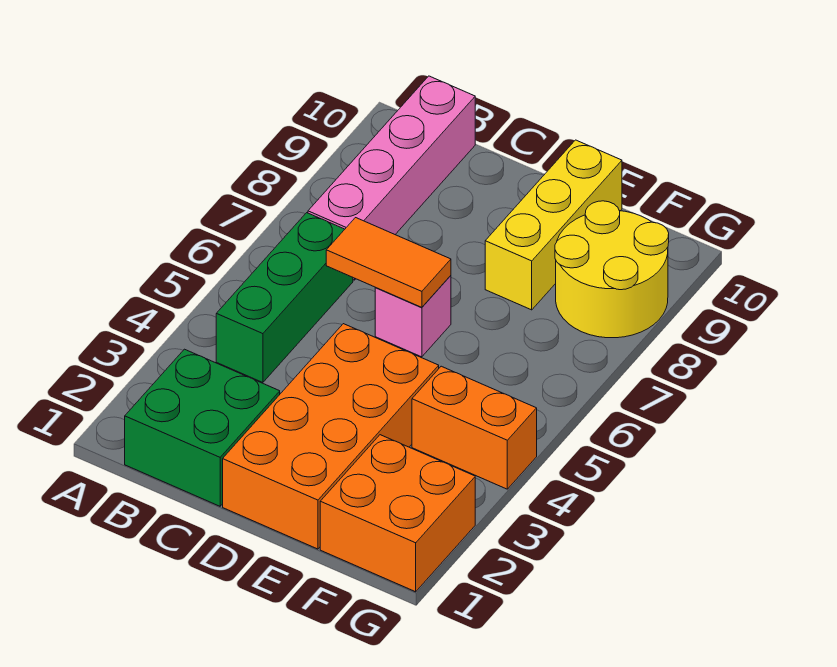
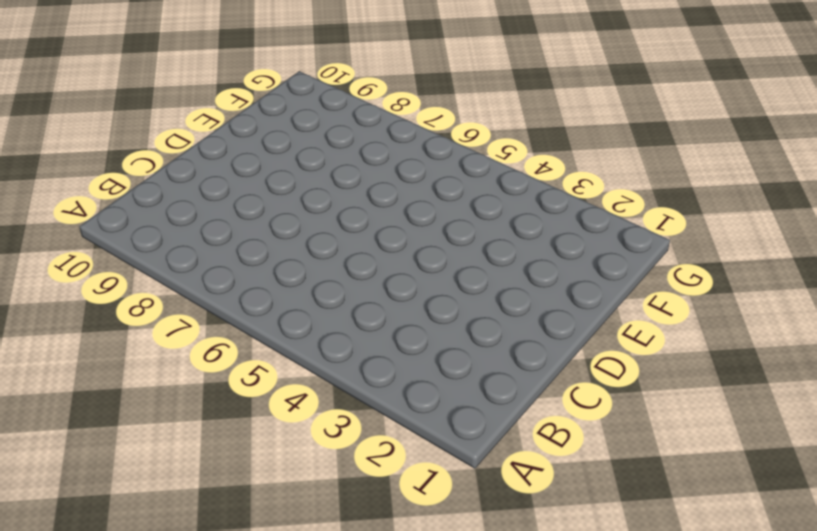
none -> green brick B1:C2 level 1
none -> green brick B4:B6 level 1

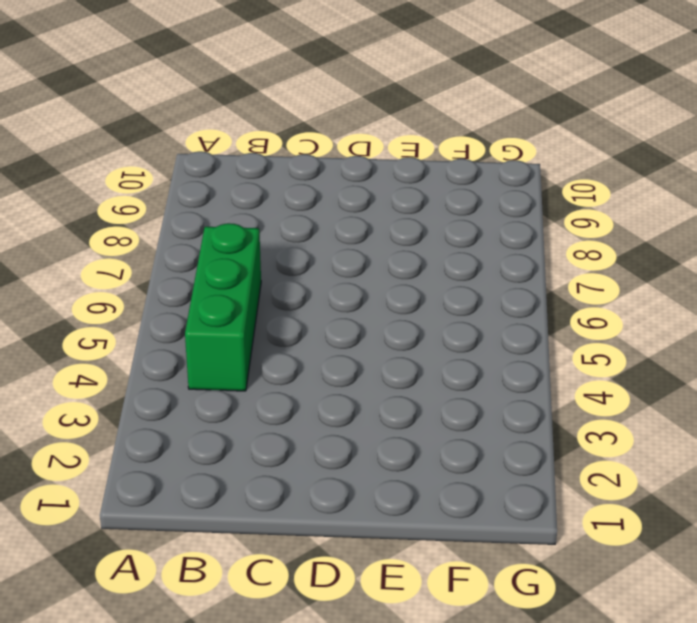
none -> green brick B1:C2 level 1
none -> pink brick B7:B10 level 1

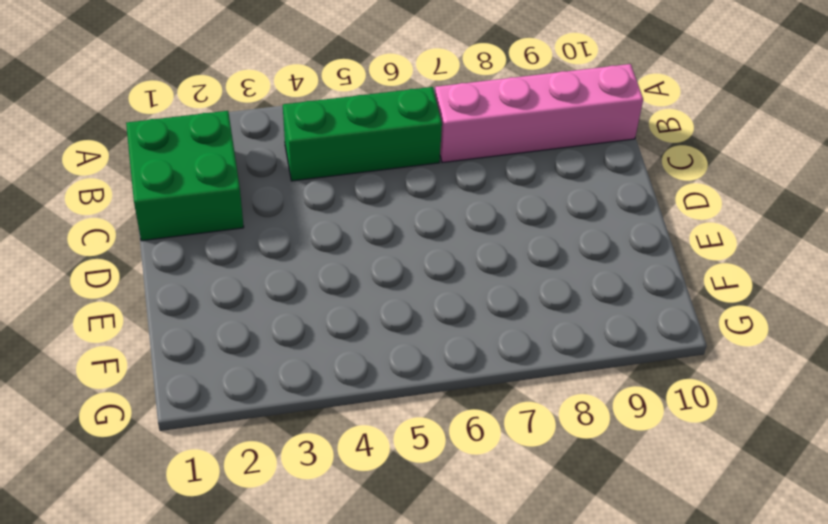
none -> orange brick D1:E4 level 1
none -> pink brick D6 level 1

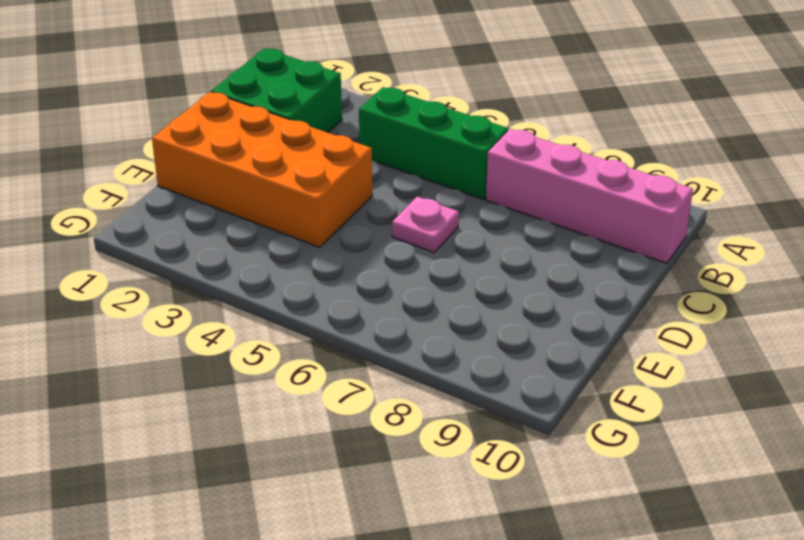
pink plate D6 level 1 -> pink brick D6 level 1
none -> yellow brick E8:E10 level 1
none -> orange brick F1:G2 level 1

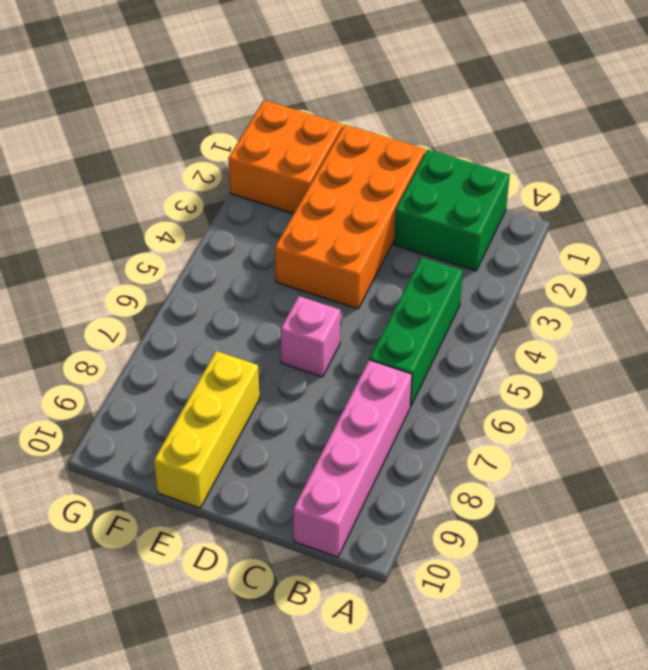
none -> orange brick F4:G4 level 1
none -> yellow round brick F8:G9 level 1

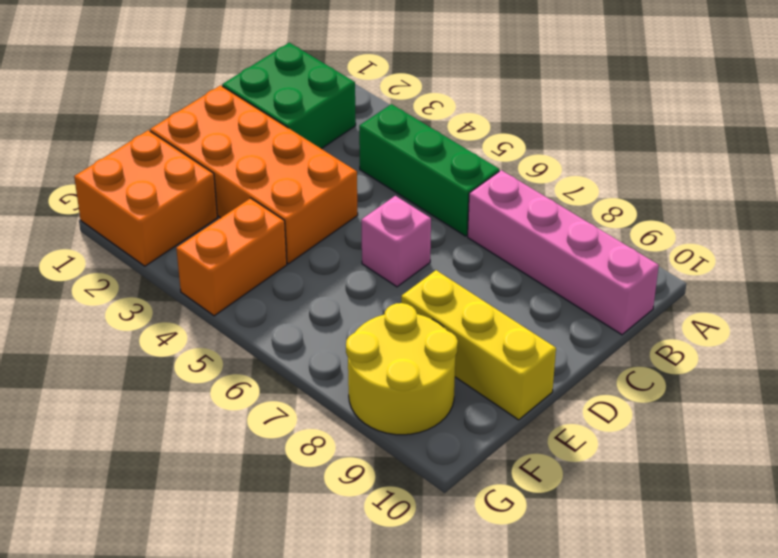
none -> orange tile C6:D6 level 2

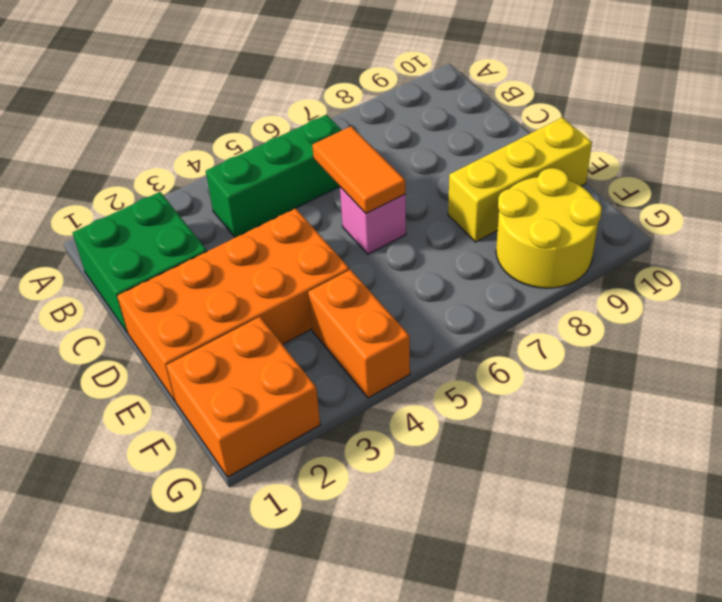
none -> pink brick B7:B10 level 1

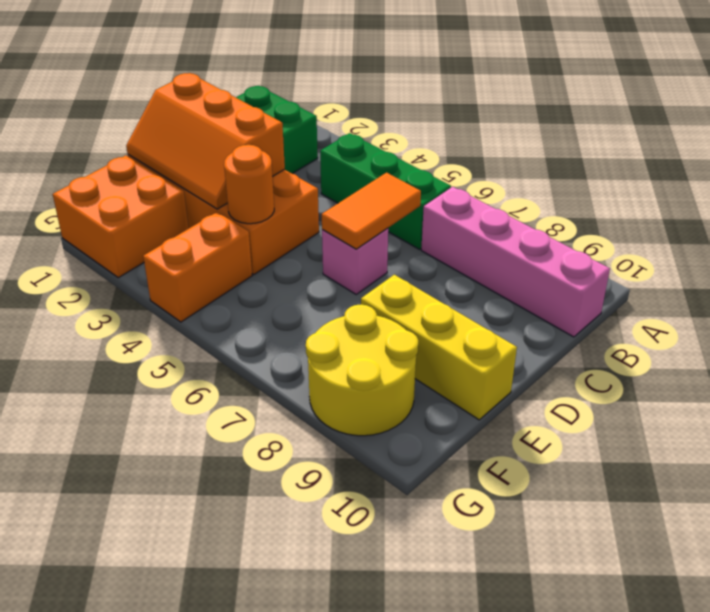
orange slope D1:E3 level 2 top D -> none
orange round brick E4 level 2 -> none

